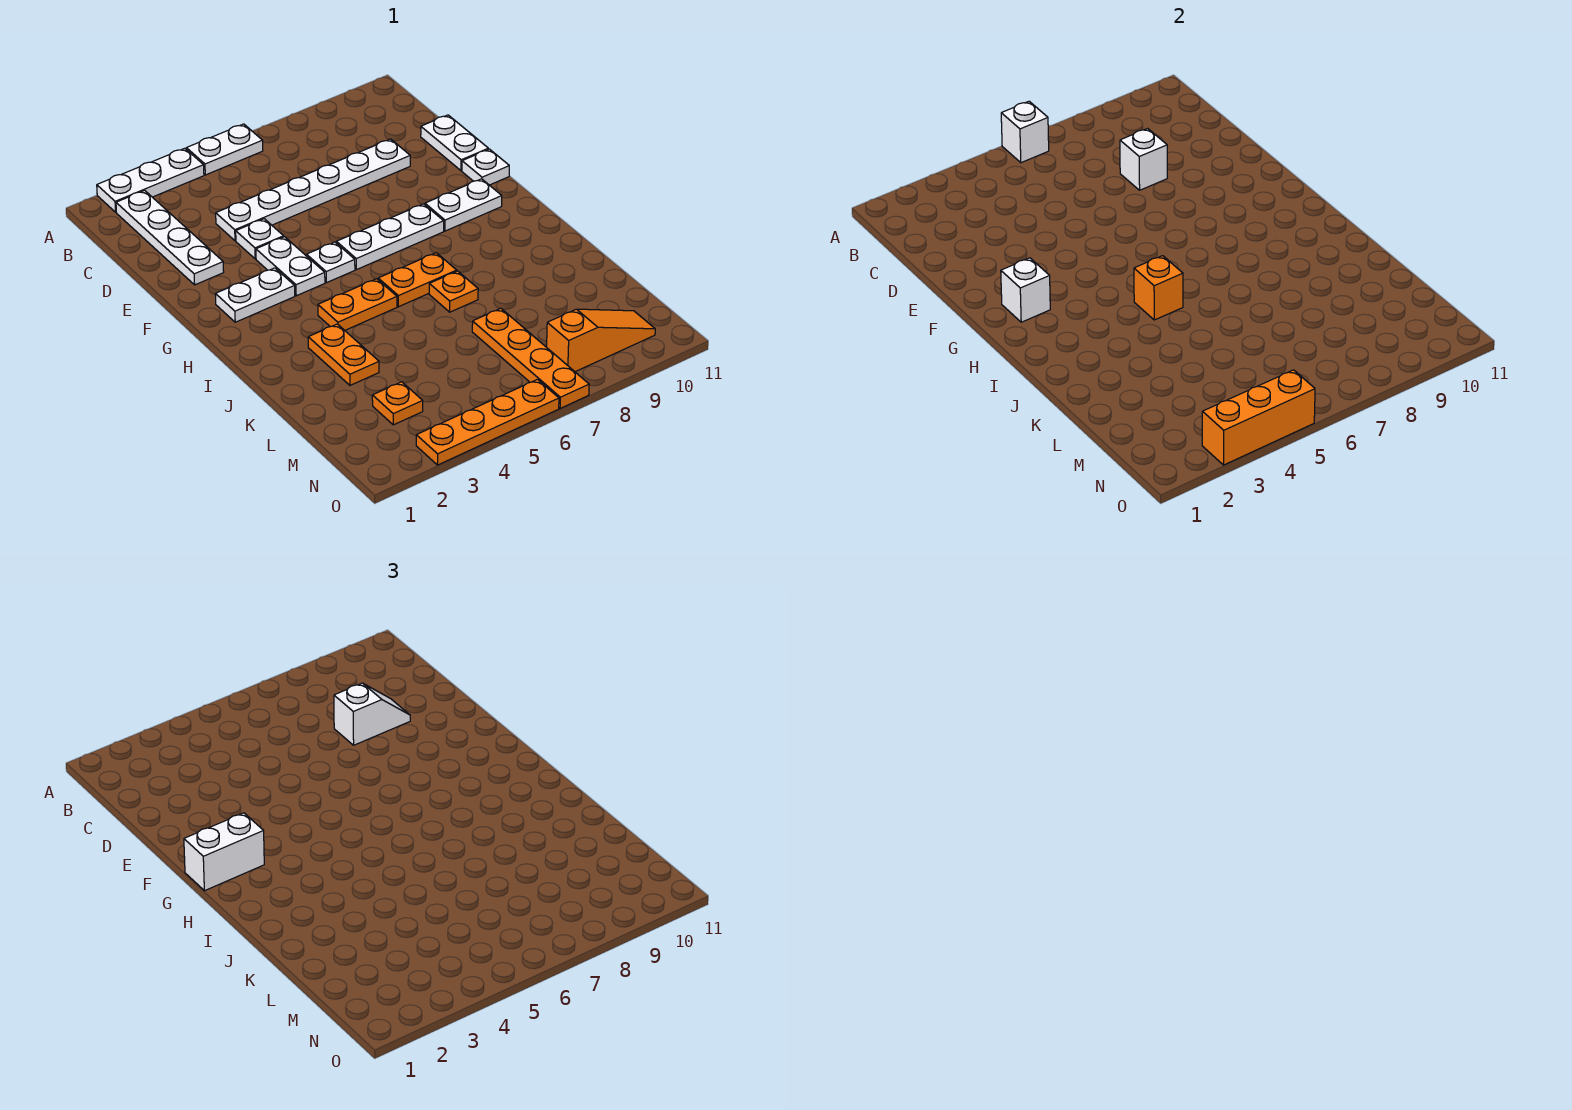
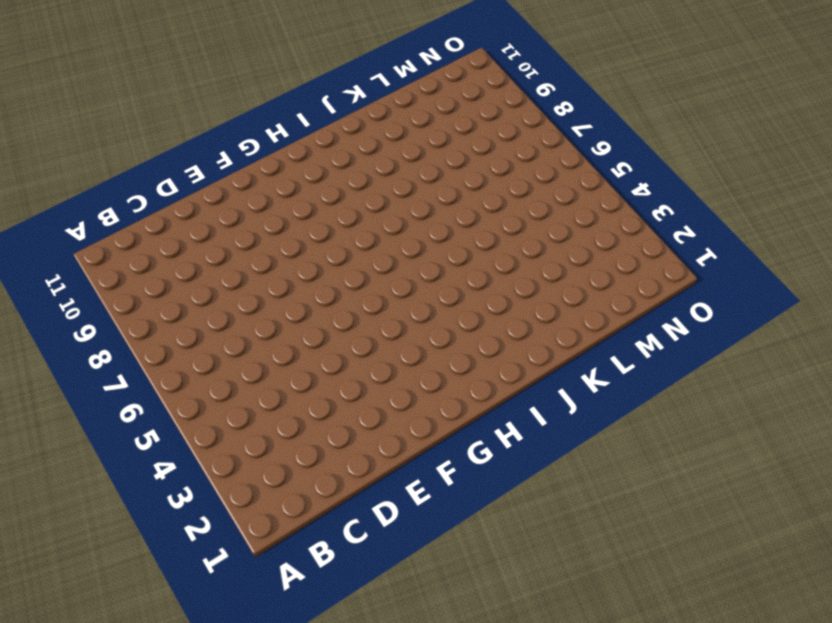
none -> white plate A2:A4 level 1
none -> white plate A5:A6 level 1
none -> white plate B2:E2 level 1

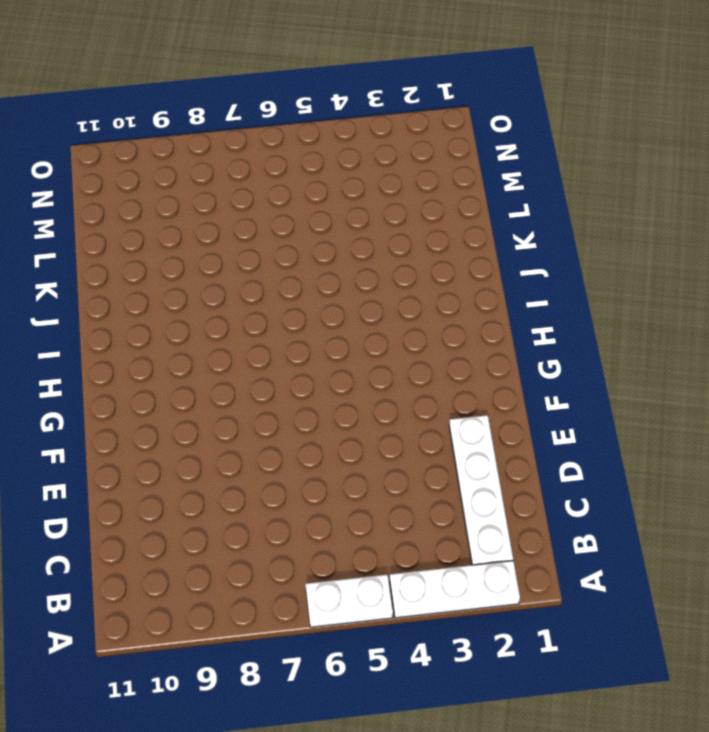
none -> white plate D4:D9 level 1
none -> white plate D11:E11 level 1
none -> white plate E4 level 1

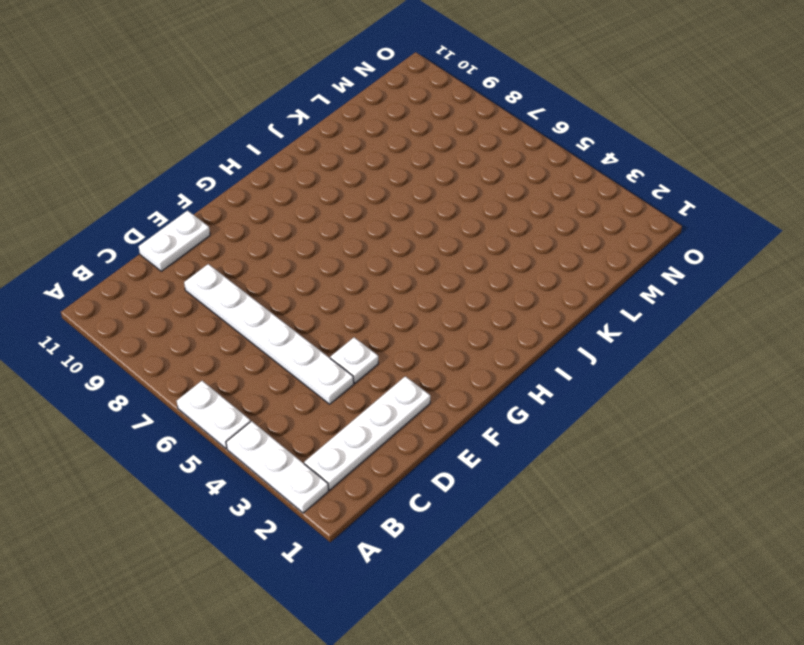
none -> white plate F4:G4 level 1
none -> white plate F11 level 1
none -> white plate G2:G3 level 1

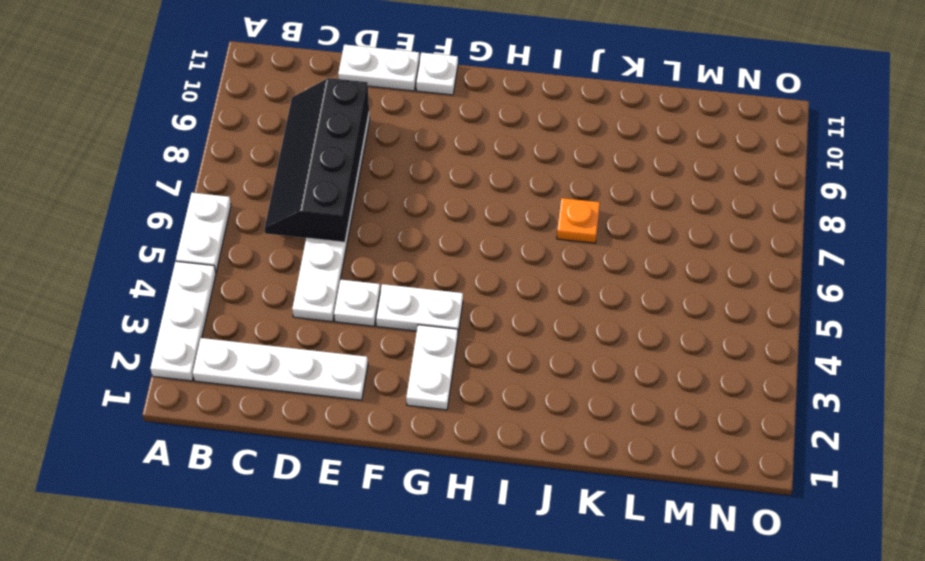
black slope C6:D9 level 2 top D -> white brick D8 level 2
none -> white plate G5 level 1
none -> white plate G6:G8 level 1
none -> white plate G9:G10 level 1

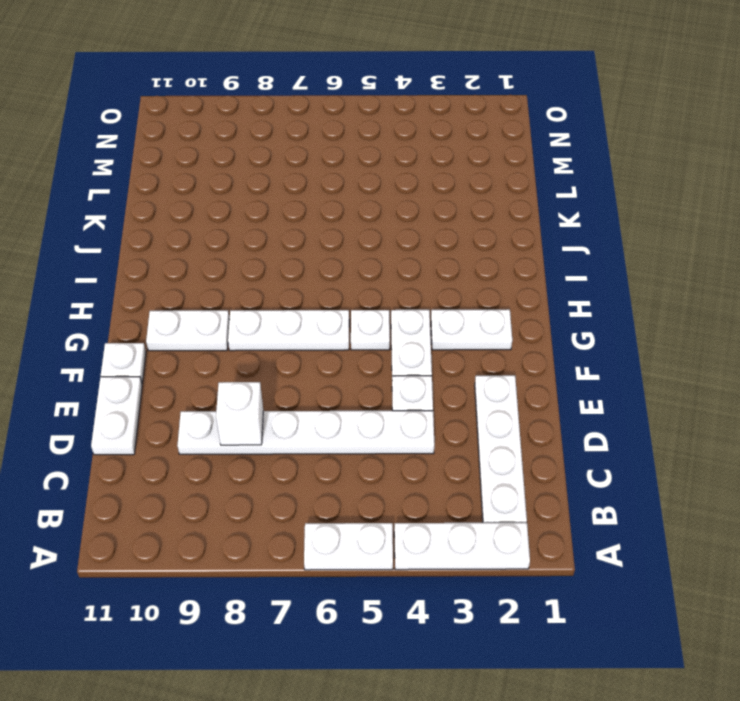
none -> orange plate I4:I5 level 1
none -> orange plate I6:I7 level 1
none -> orange plate J3:K3 level 1

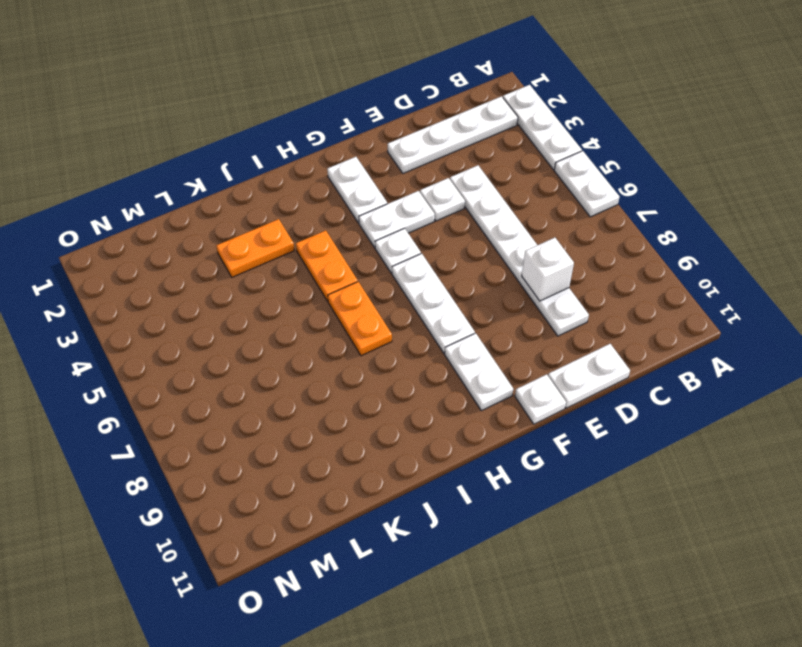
none -> orange plate J7 level 1
none -> orange plate L7:O7 level 1
none -> orange plate M3 level 1

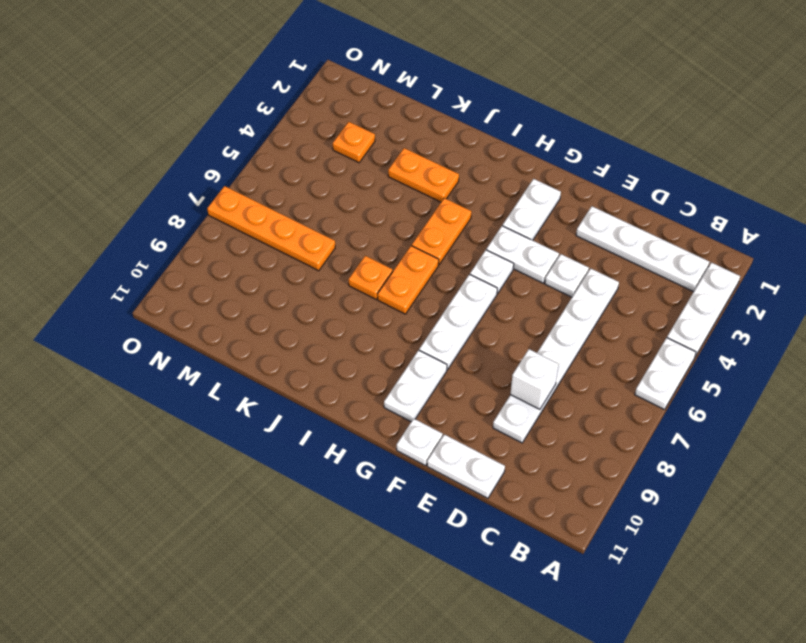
none -> orange slope N8:N10 level 1 top 8
none -> orange plate O3:O6 level 1
none -> white brick A6 level 2

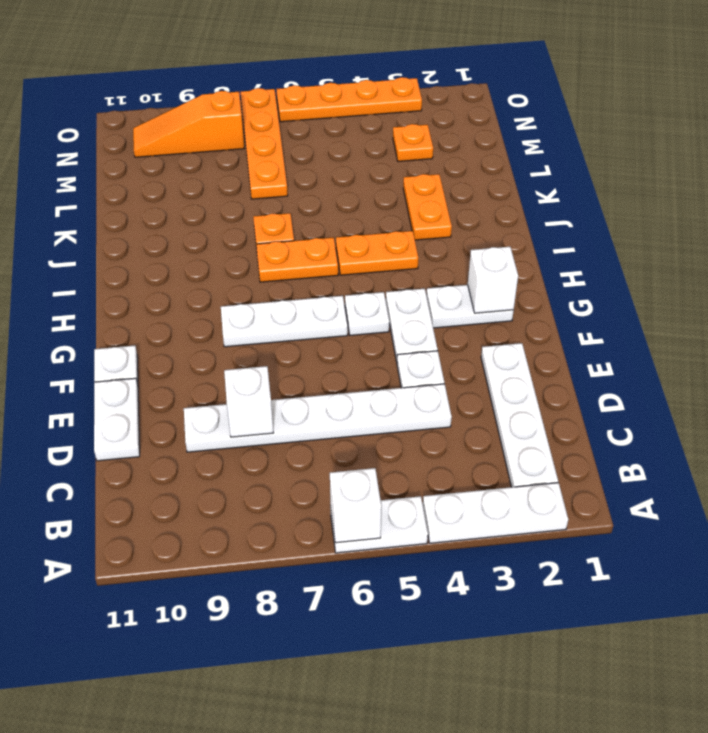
none -> white plate G9:G10 level 1
none -> orange brick I5 level 2
none -> orange brick O3:O5 level 2

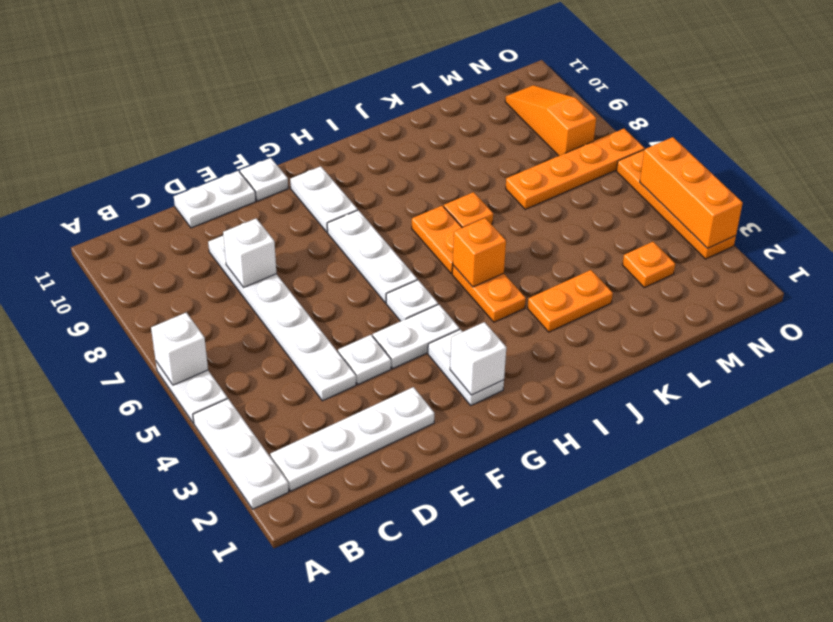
none -> white slope D8:D9 level 3 top 8
none -> white brick G1:G2 level 3

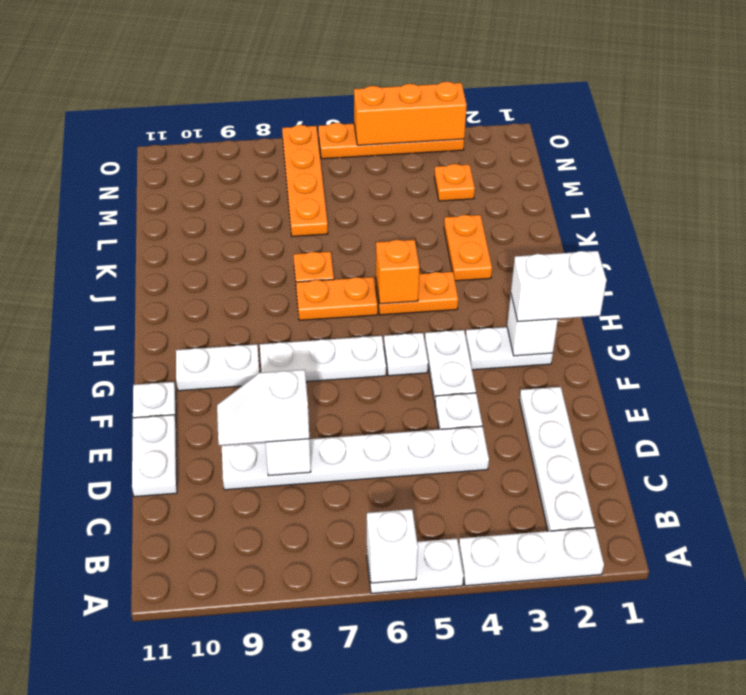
none -> orange slope N8:N10 level 1 top 8

